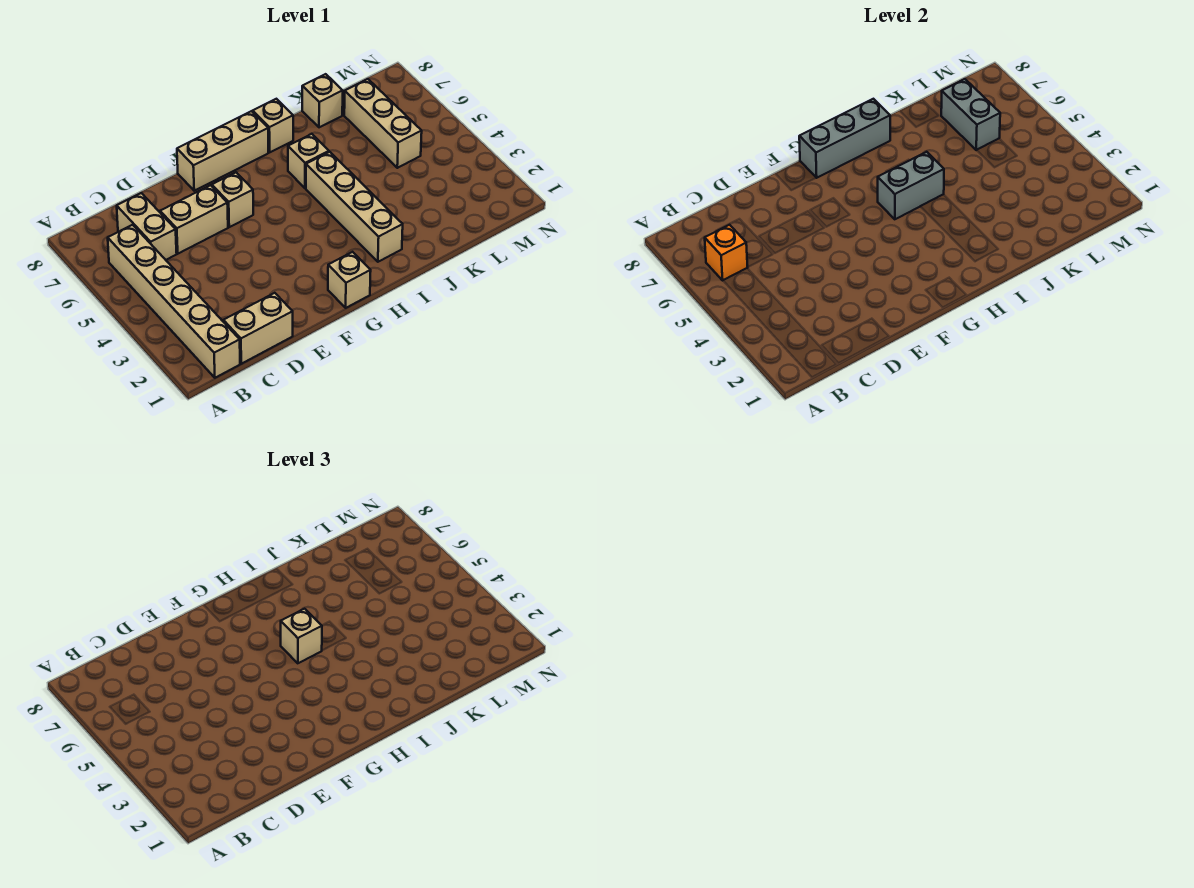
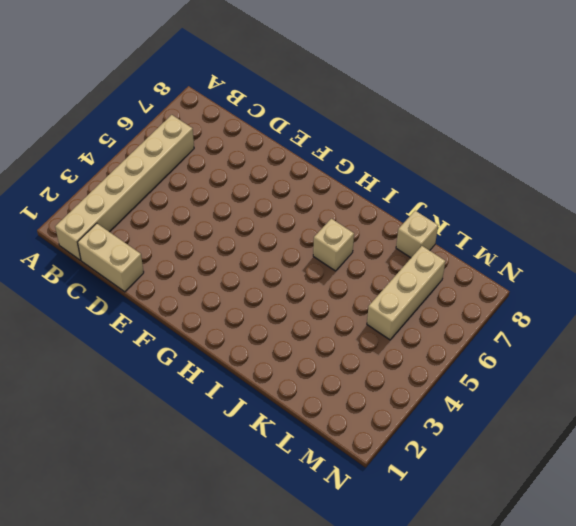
none -> tan brick C6:C7 level 1
none -> tan brick D6:E6 level 1
none -> tan brick F6 level 1

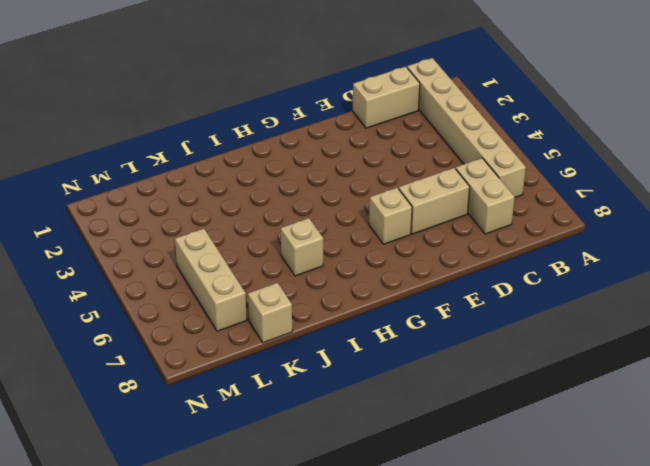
none -> tan brick F8:H8 level 1
none -> tan brick G1 level 1
none -> tan brick I2:I5 level 1

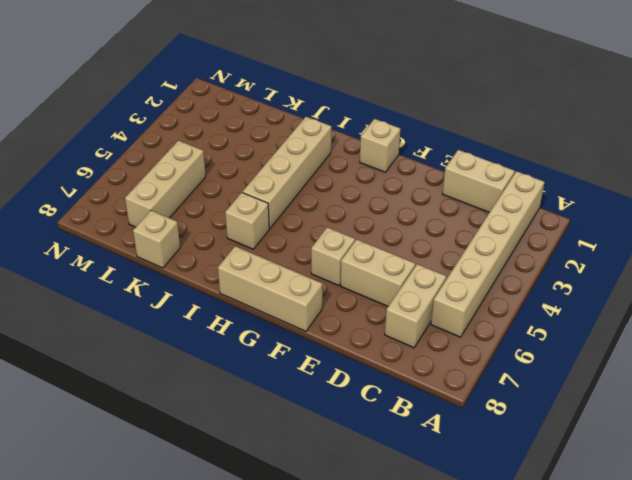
none -> tan brick I8 level 1
none -> orange brick B6 level 2
none -> grey brick G8:I8 level 2

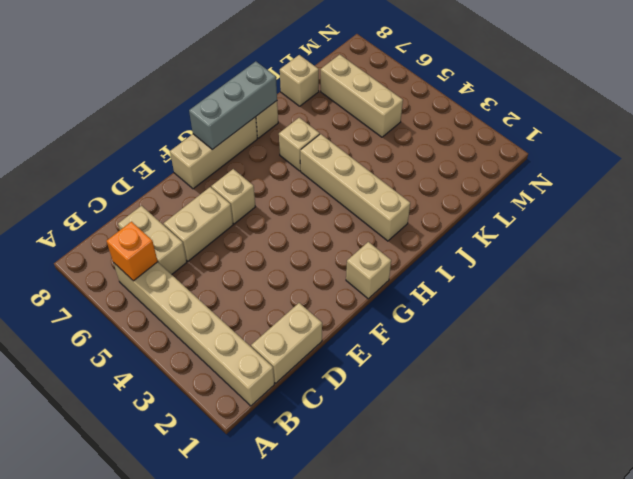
none -> grey brick H5:I5 level 2
none -> grey brick L6:L7 level 2
none -> tan brick H5 level 3

